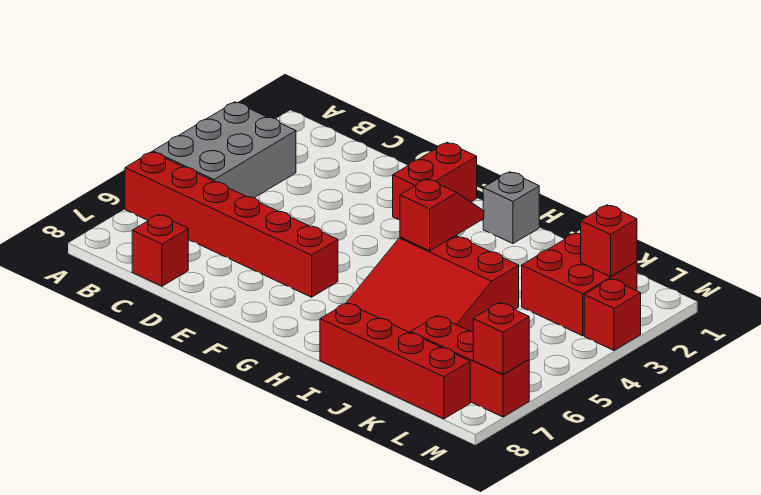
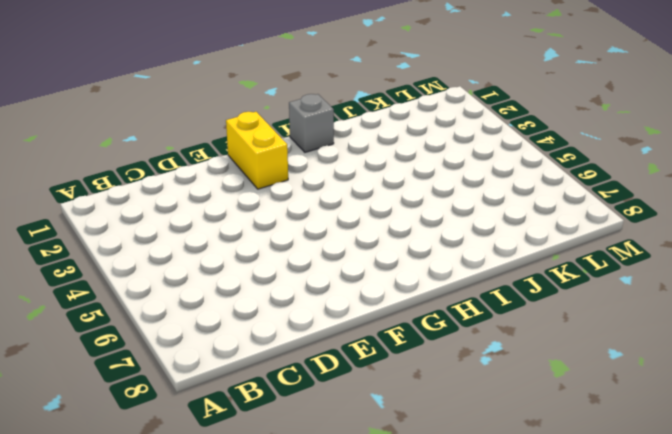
yellow brick F1:F2 level 1 -> red brick F1:F2 level 1
none -> grey brick A3:B5 level 1
none -> red brick A6:F6 level 1
none -> red brick C8 level 1

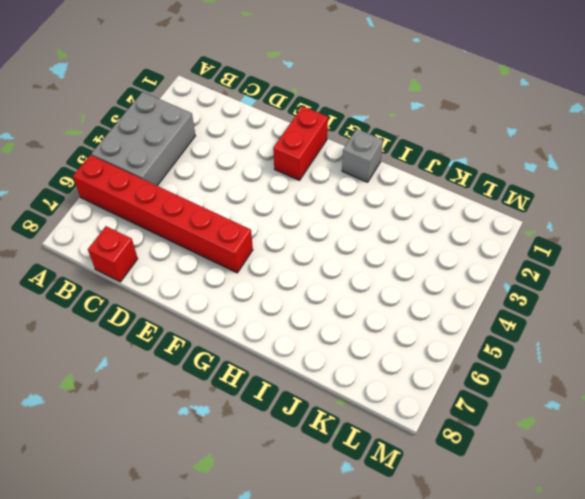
none -> red slope H4:J6 level 1 top 4
none -> red brick I8:L8 level 1
none -> red brick K2:L3 level 1

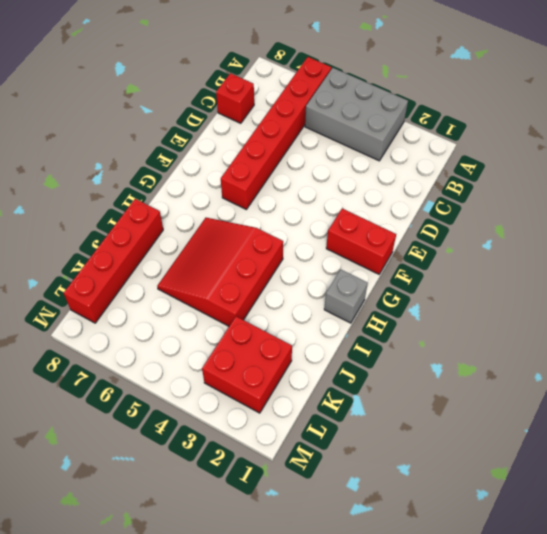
none -> red brick K7:M7 level 1
none -> red brick M3 level 1
none -> red slope H3:H4 level 2 top 4

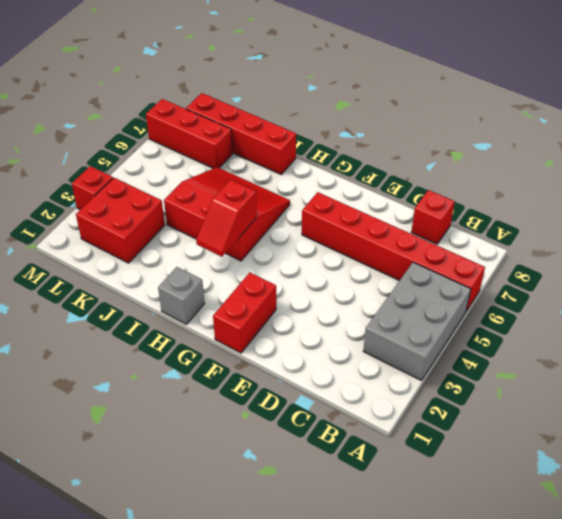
none -> red brick L2 level 2
none -> red brick M7 level 2

